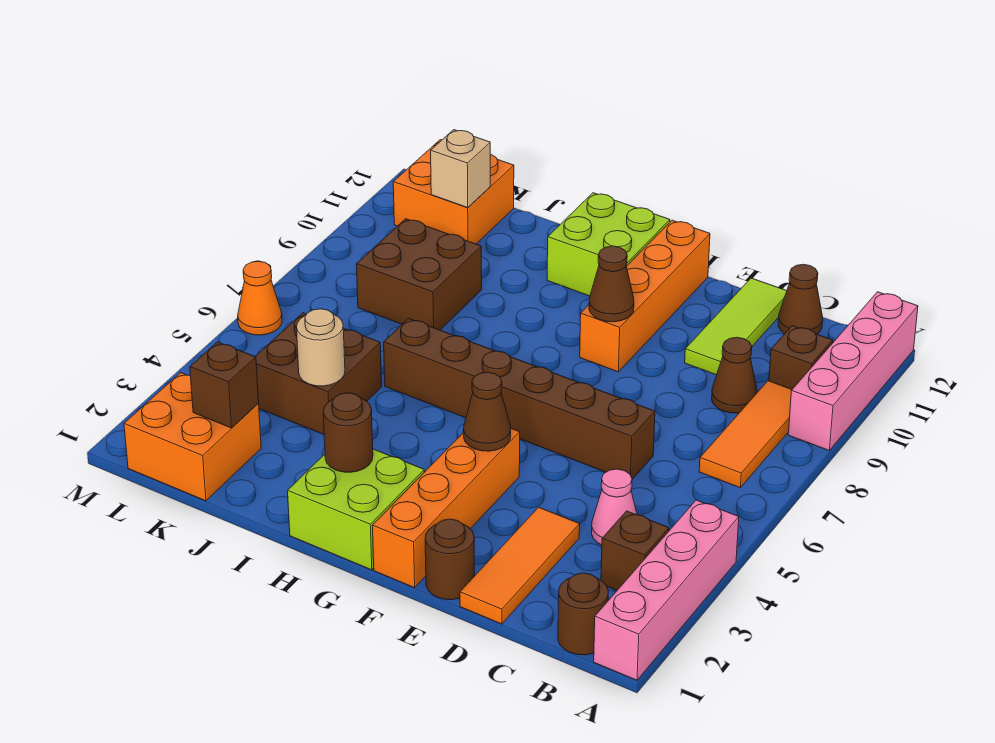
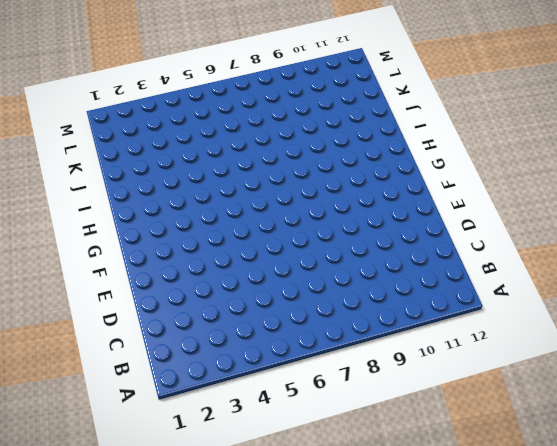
none -> pink brick A1:A4 level 1
none -> pink brick A9:A12 level 1
none -> brown round brick B1 level 1

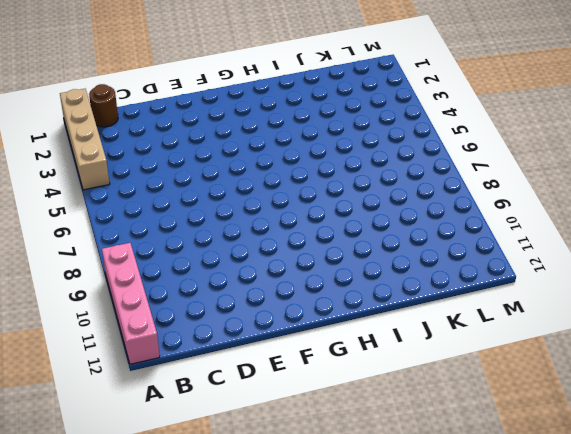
tan brick A1:A4 level 1 -> pink brick A1:A4 level 1
none -> brown brick B3 level 1
none -> orange tile B7:B9 level 1
none -> brown brick B10 level 1

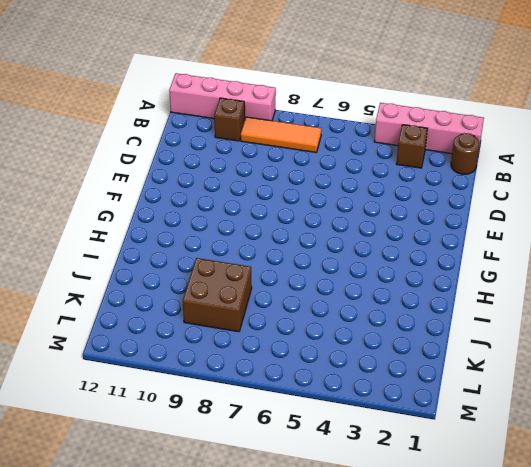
none -> pink cone C4 level 1
none -> brown cone C9 level 1
none -> brown cone C12 level 1

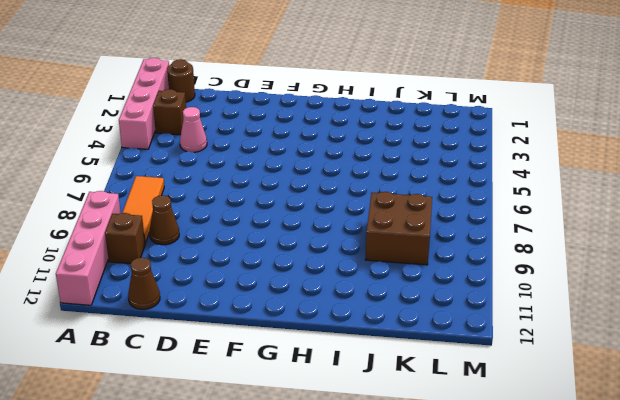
none -> orange tile D1:D3 level 1
none -> brown brick D6:I6 level 1
none -> lime tile D10:D12 level 1

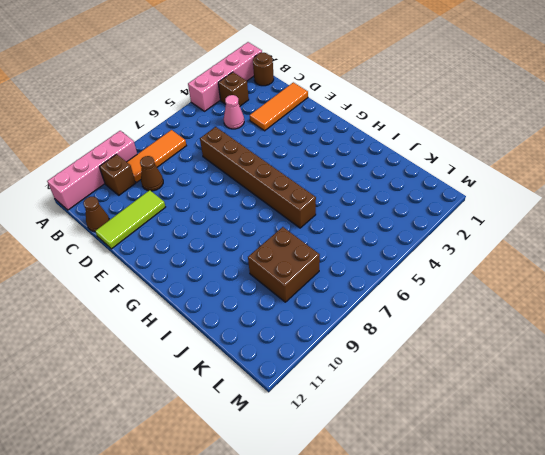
none -> brown round brick E1 level 1
none -> orange brick F1:F4 level 1
none -> orange brick F9:F12 level 1

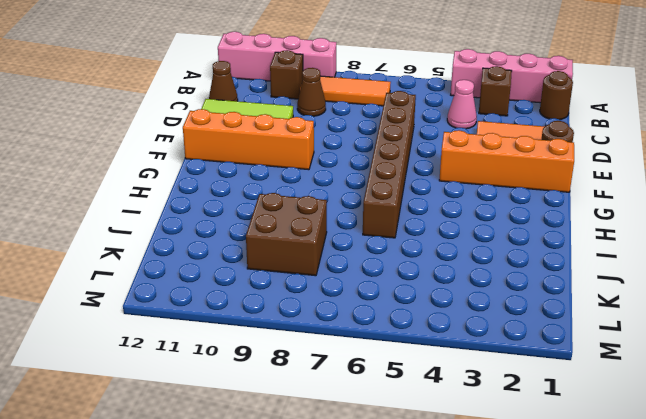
none -> lime brick G1:H2 level 1
none -> lime brick G11:H12 level 1
none -> brown brick J4:K5 level 1

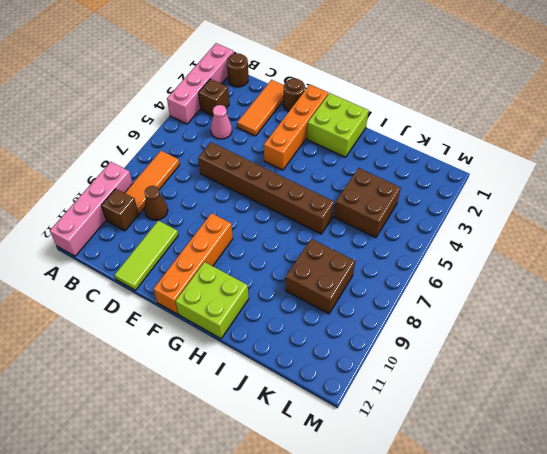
none -> brown cone C12 level 1
none -> orange brick K1:L2 level 1
none -> orange brick K11:L12 level 1

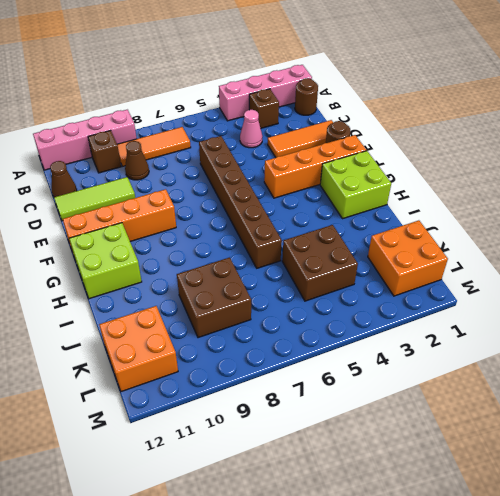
none -> orange cone M6 level 1
none -> brown cone F4 level 2
none -> brown cone F9 level 2

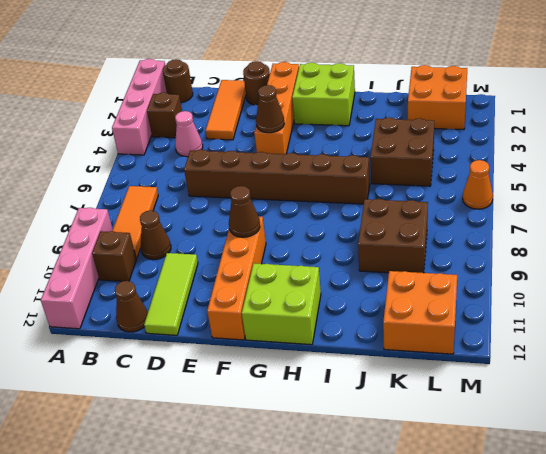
none -> brown round brick H2 level 2
none -> tan round brick J4 level 2
none -> brown brick K2 level 2

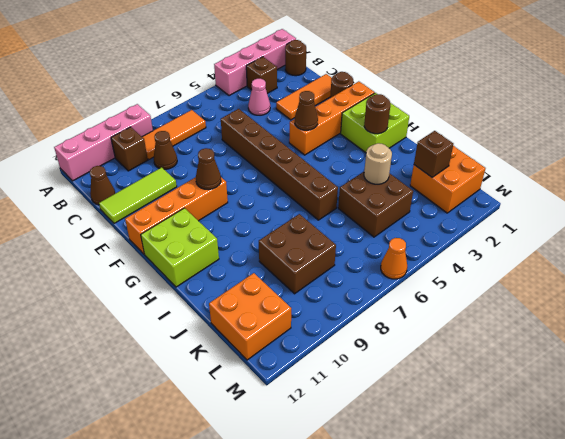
none -> tan brick K11 level 2

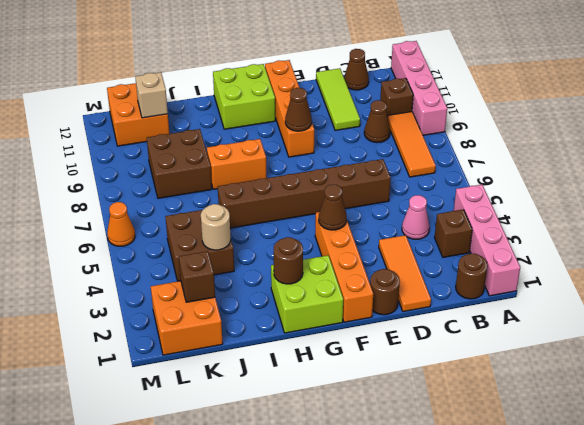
orange brick H8:I8 level 1 -> none

